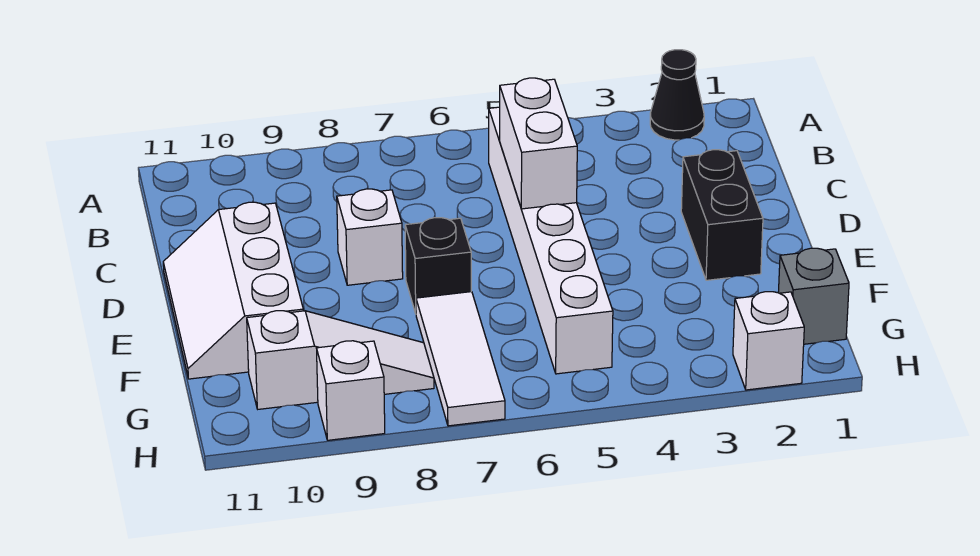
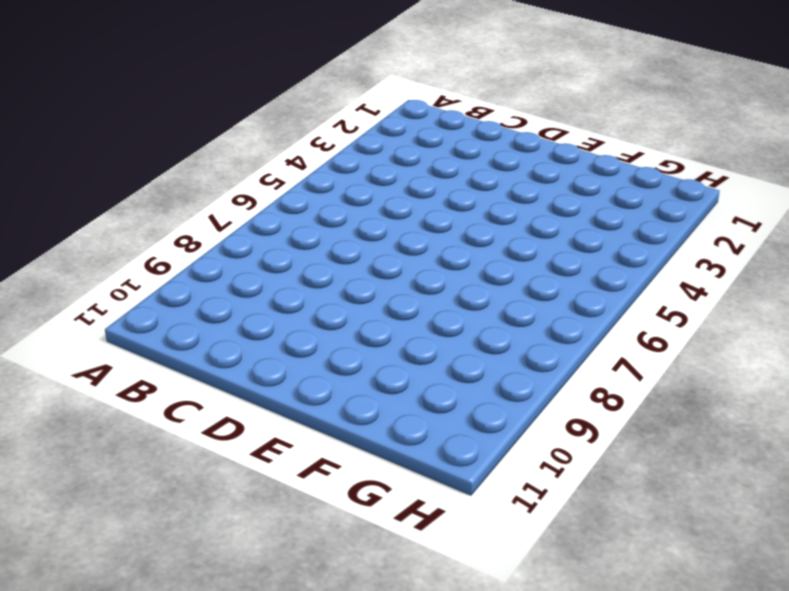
none -> black cone A2 level 1
none -> white brick B5:G5 level 1
none -> black brick D2:E2 level 1

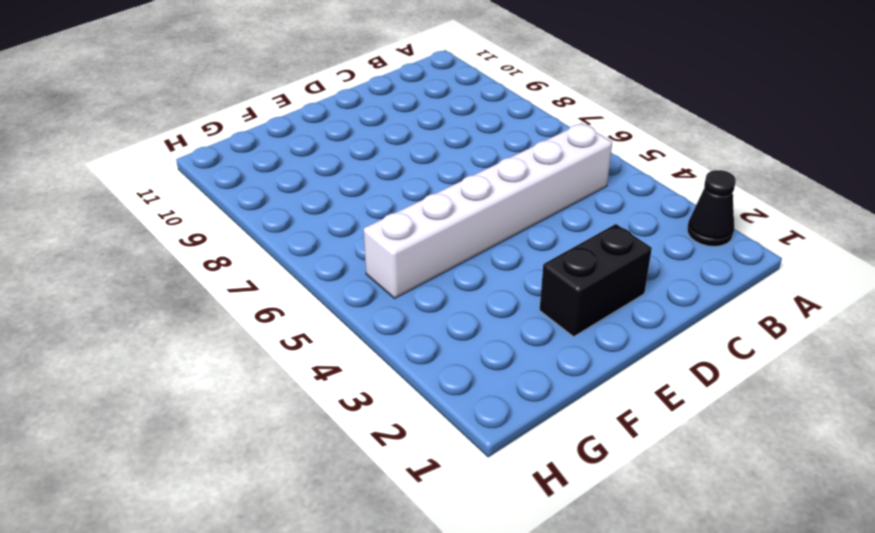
none -> white brick D8 level 1
none -> white slope D10:F11 level 1 top 10
none -> black brick E7 level 1

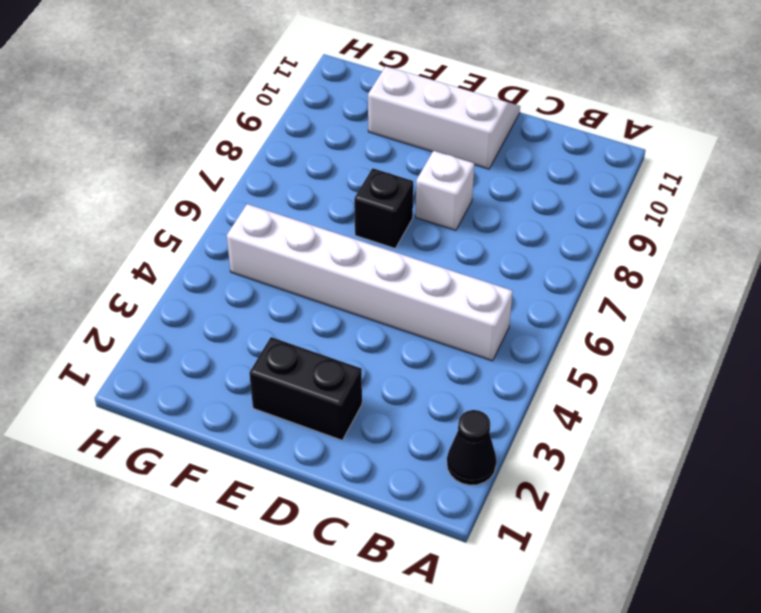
none -> white tile F7:H7 level 1
none -> grey brick G1 level 1
none -> white slope G8:G10 level 1 top 10

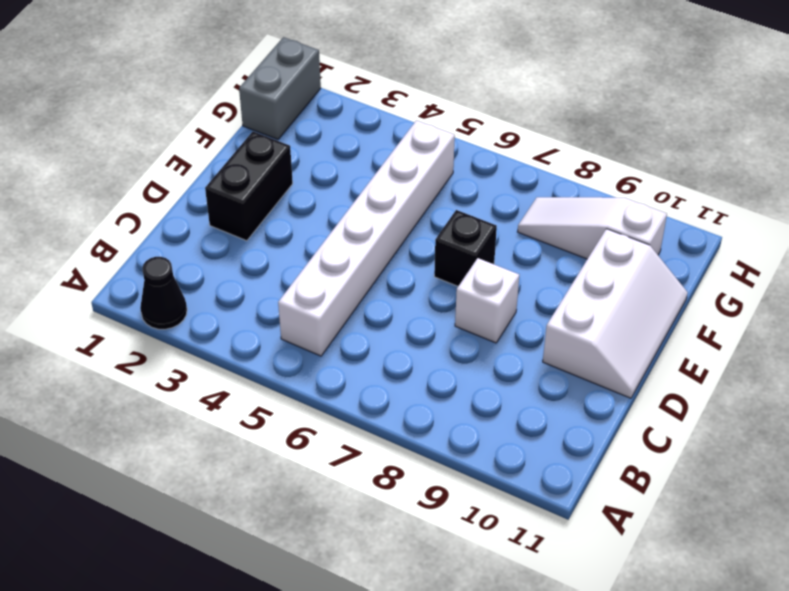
grey brick G1:H1 level 1 -> grey brick G1 level 1
none -> white tile F7:H7 level 1
none -> white brick H2 level 1
none -> white brick H9 level 1

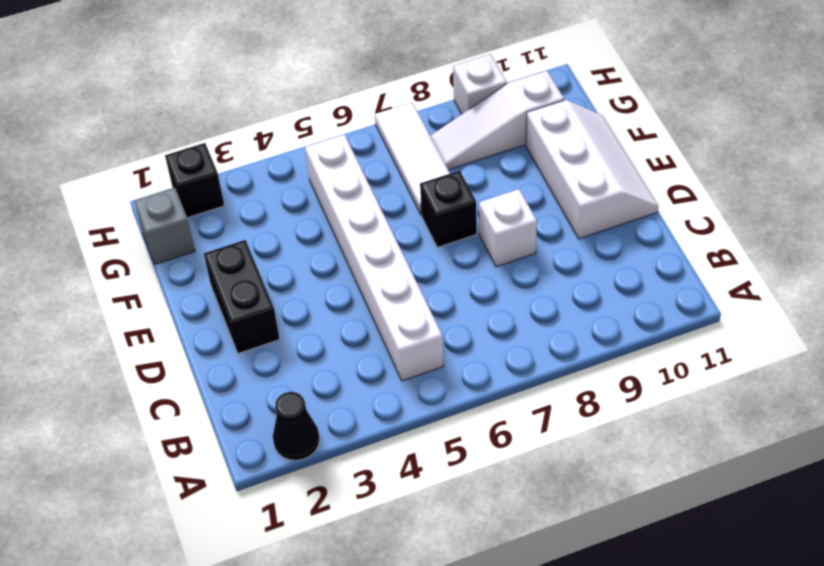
black brick H2 level 1 -> white brick H2 level 1
none -> white brick C5:D5 level 2

